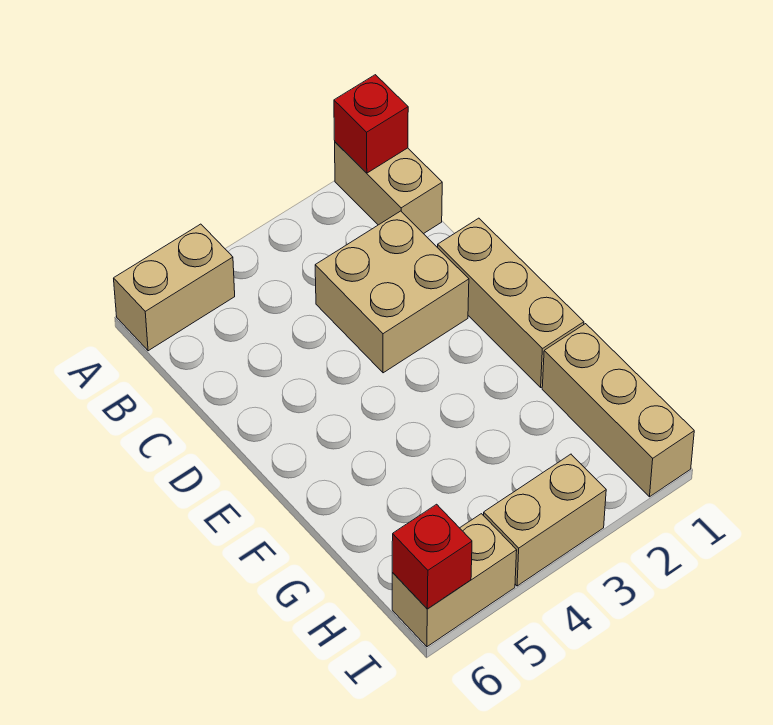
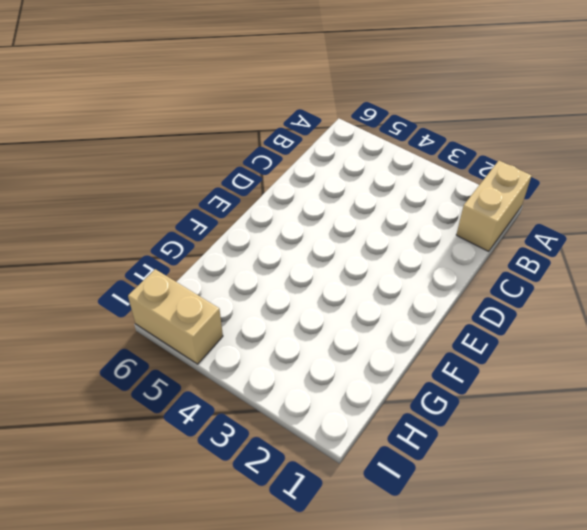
none -> tan brick A5:A6 level 1
none -> tan brick C2:D3 level 1

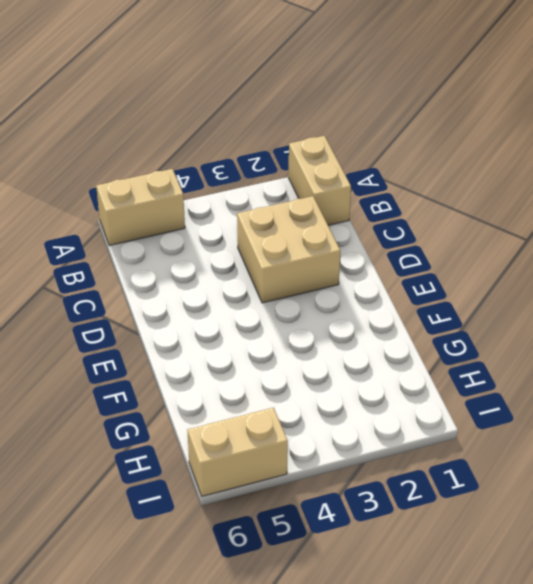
none -> tan brick D1:F1 level 1
none -> tan brick G1:I1 level 1

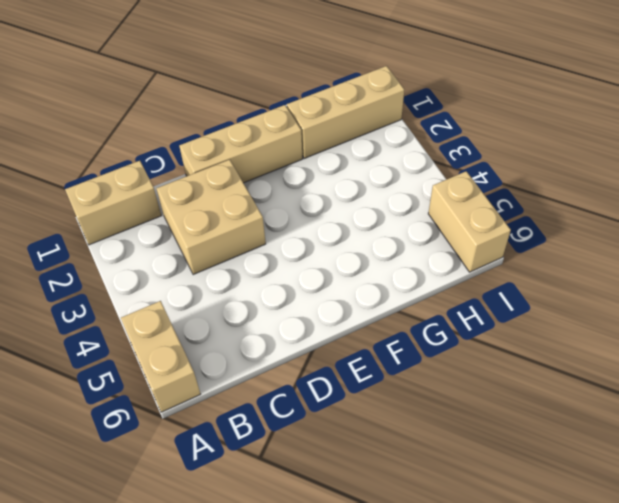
none -> tan brick I3:I4 level 1
none -> red brick A1 level 2

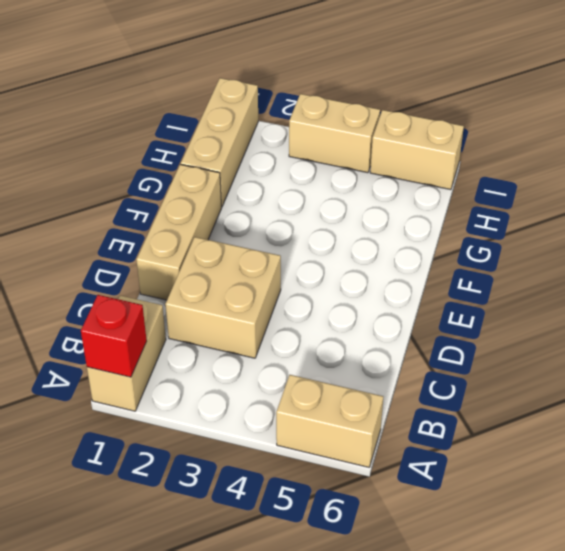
none -> red brick I6 level 2

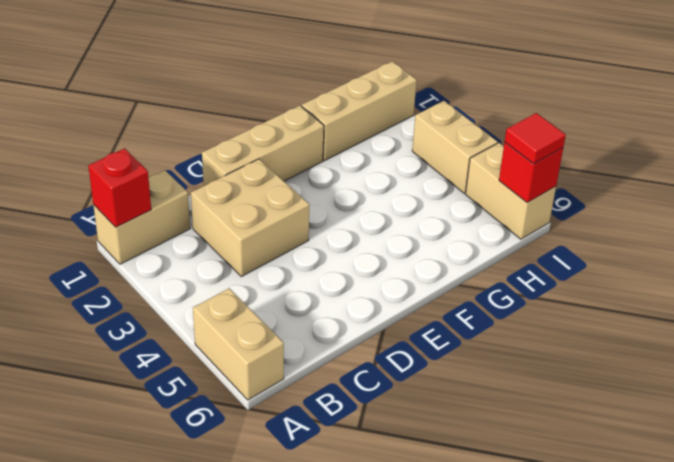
red tile I6 level 3 -> none

